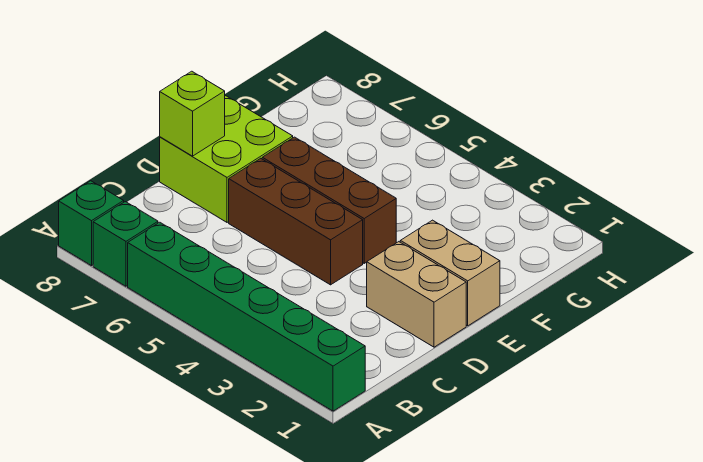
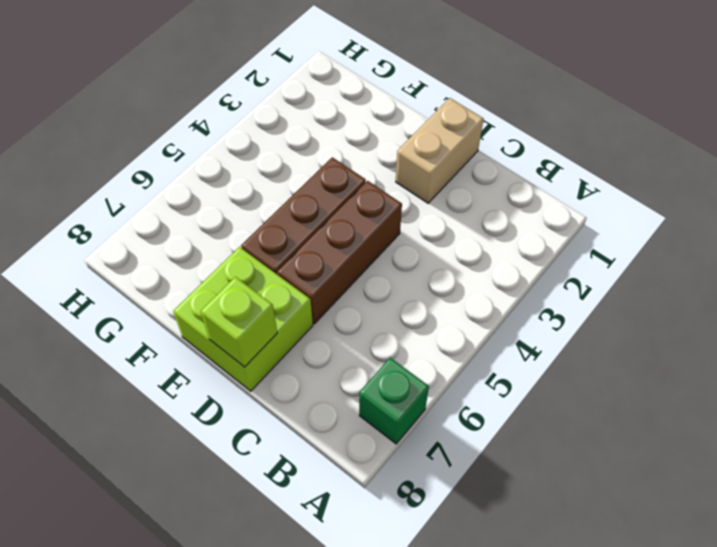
none -> green brick A1:A6 level 1
none -> green brick A8 level 1

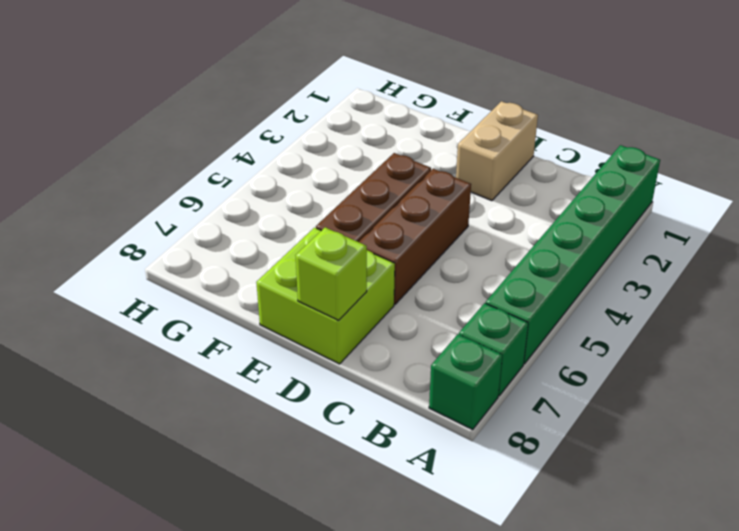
none -> tan brick E1:E2 level 1

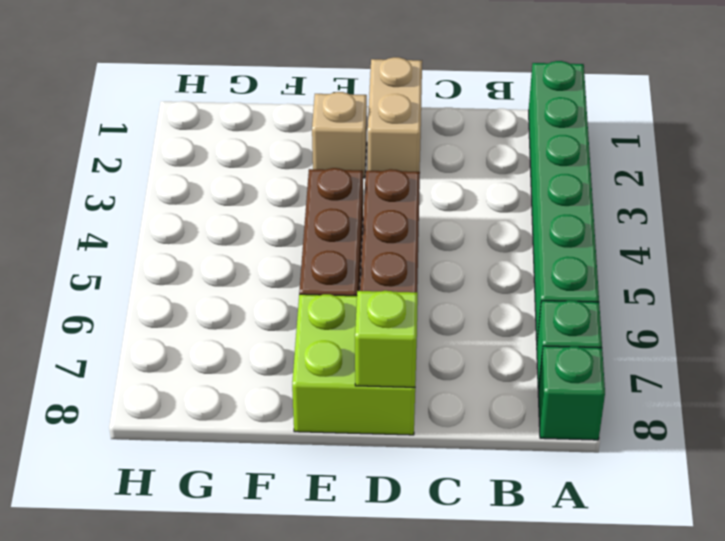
tan brick E2 level 1 -> tan brick E1:E2 level 1

